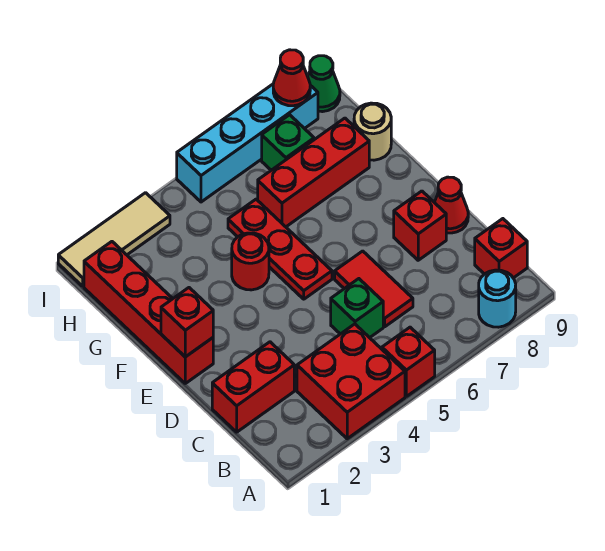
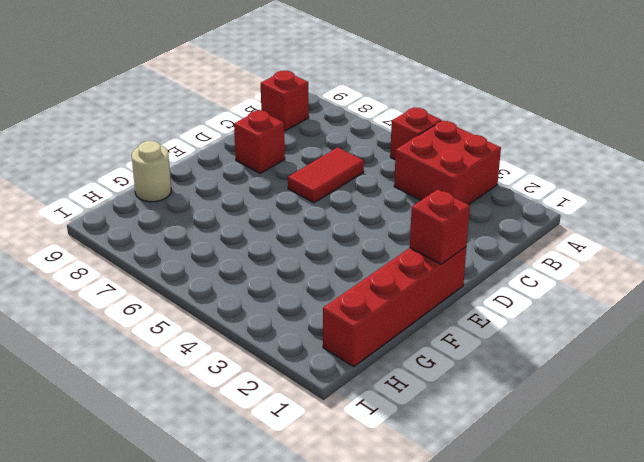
none -> cyan round brick A8 level 1
none -> red brick C1:C2 level 1
none -> green brick C5 level 1

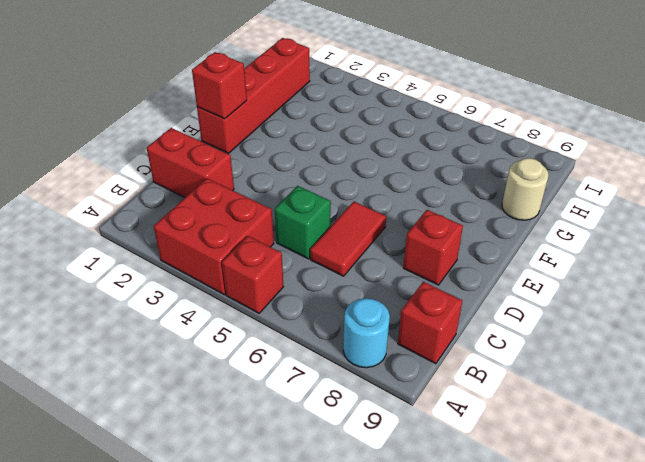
none -> red cone D9 level 1
none -> red plate E5:G5 level 1
none -> red round brick F4 level 1

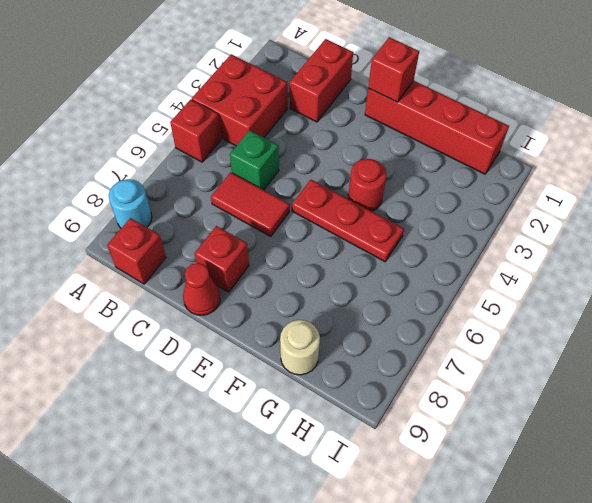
none -> red brick G6:G8 level 1
none -> green brick H7 level 1
none -> tan tile I1:I3 level 1

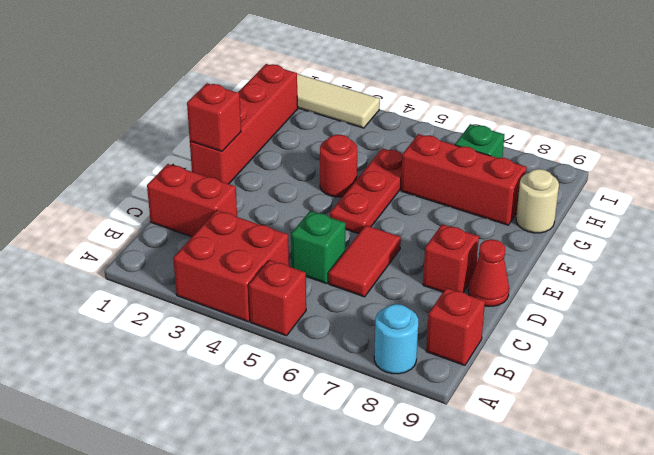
none -> cyan brick I5:I8 level 1
none -> green cone I9 level 1
none -> red cone I8 level 2

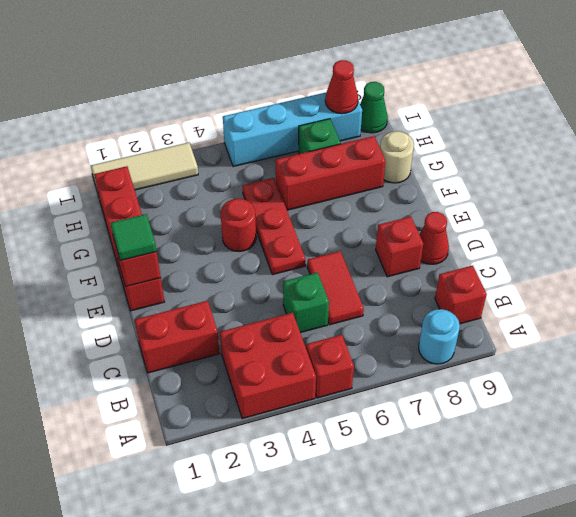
green tile E1 level 3 -> none

